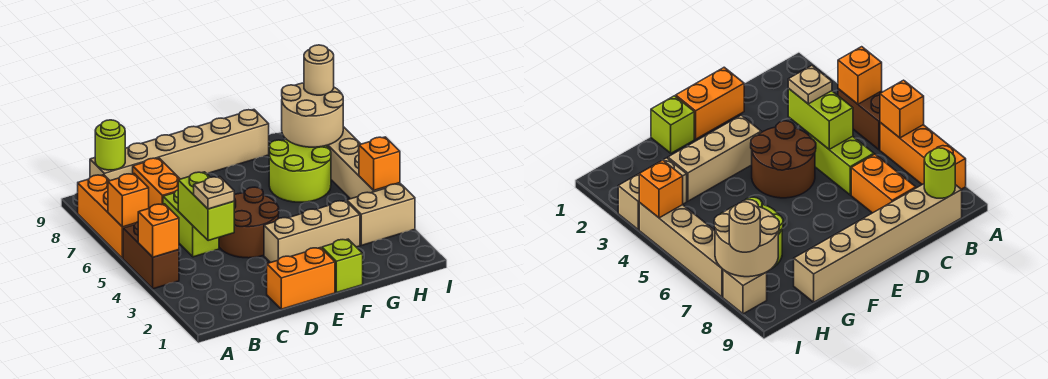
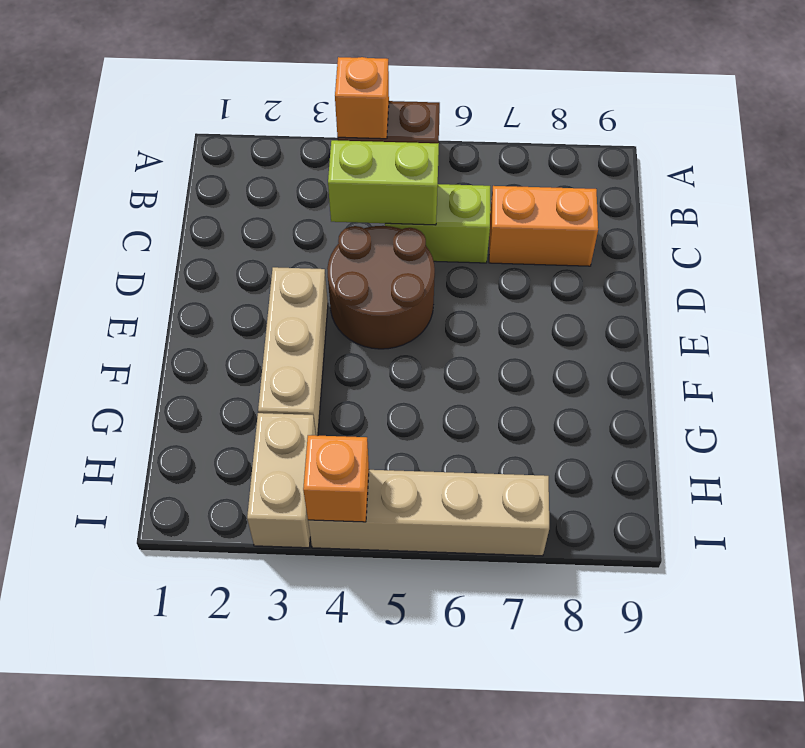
none -> orange brick A6:A8 level 1
none -> tan brick B9:G9 level 1
none -> orange brick D1:E1 level 1

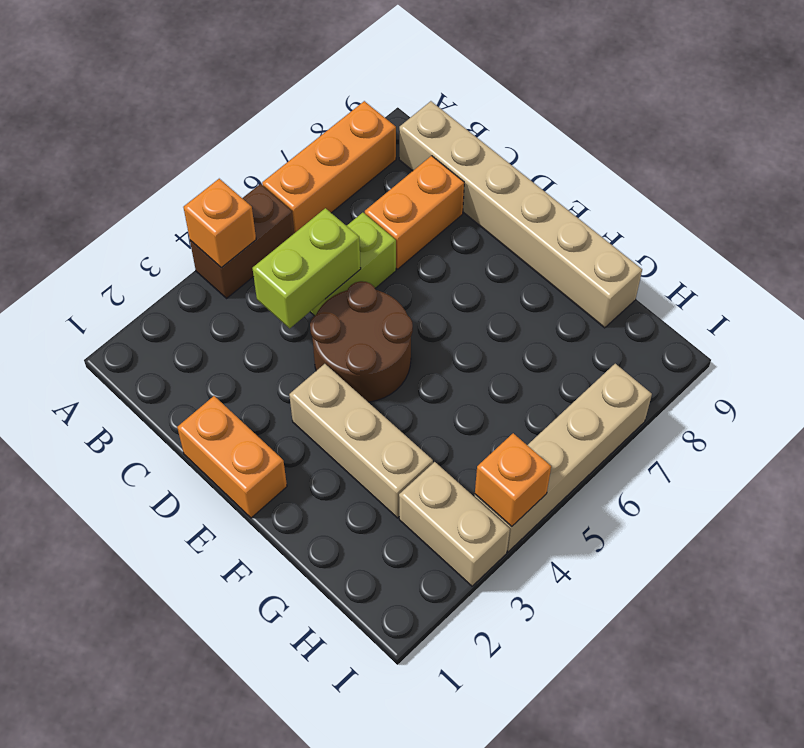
none -> lime brick F1 level 1
none -> lime round brick G6:H7 level 1
none -> tan brick I8 level 1

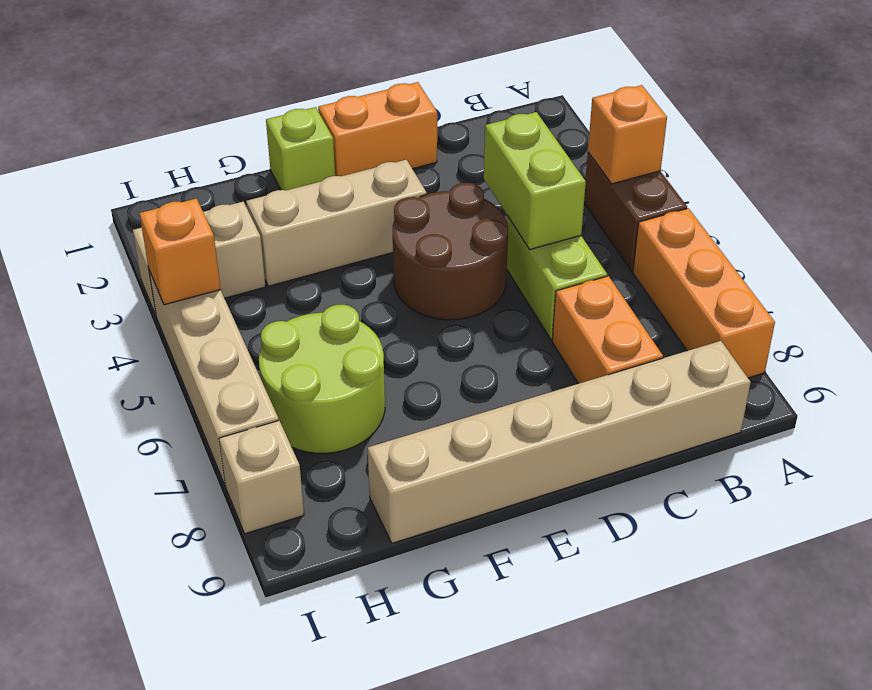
none -> orange brick A6 level 2
none -> lime round brick B9 level 2
none -> tan round brick H7:I8 level 2

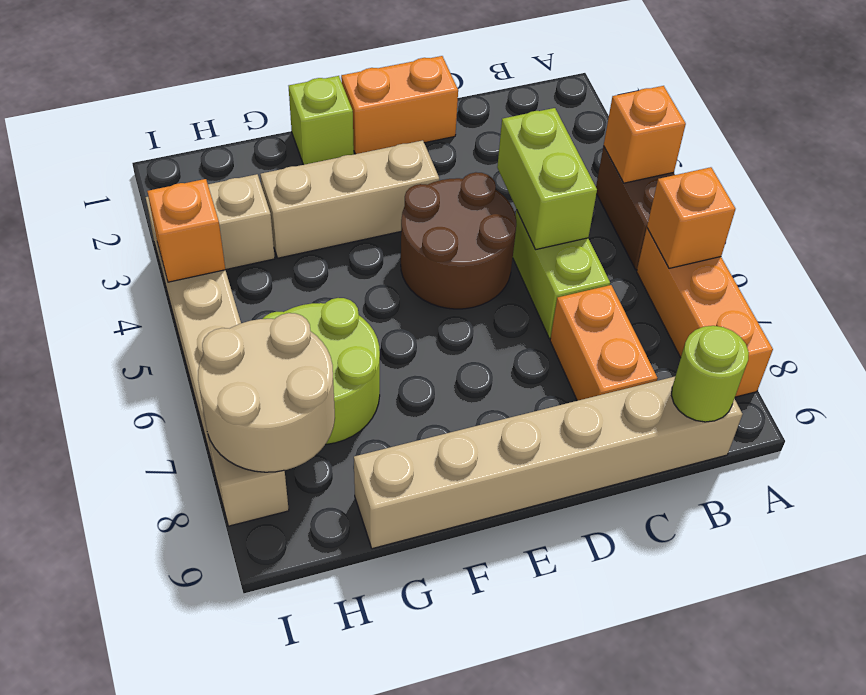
none -> tan plate C4 level 3
none -> tan round brick I8 level 3

